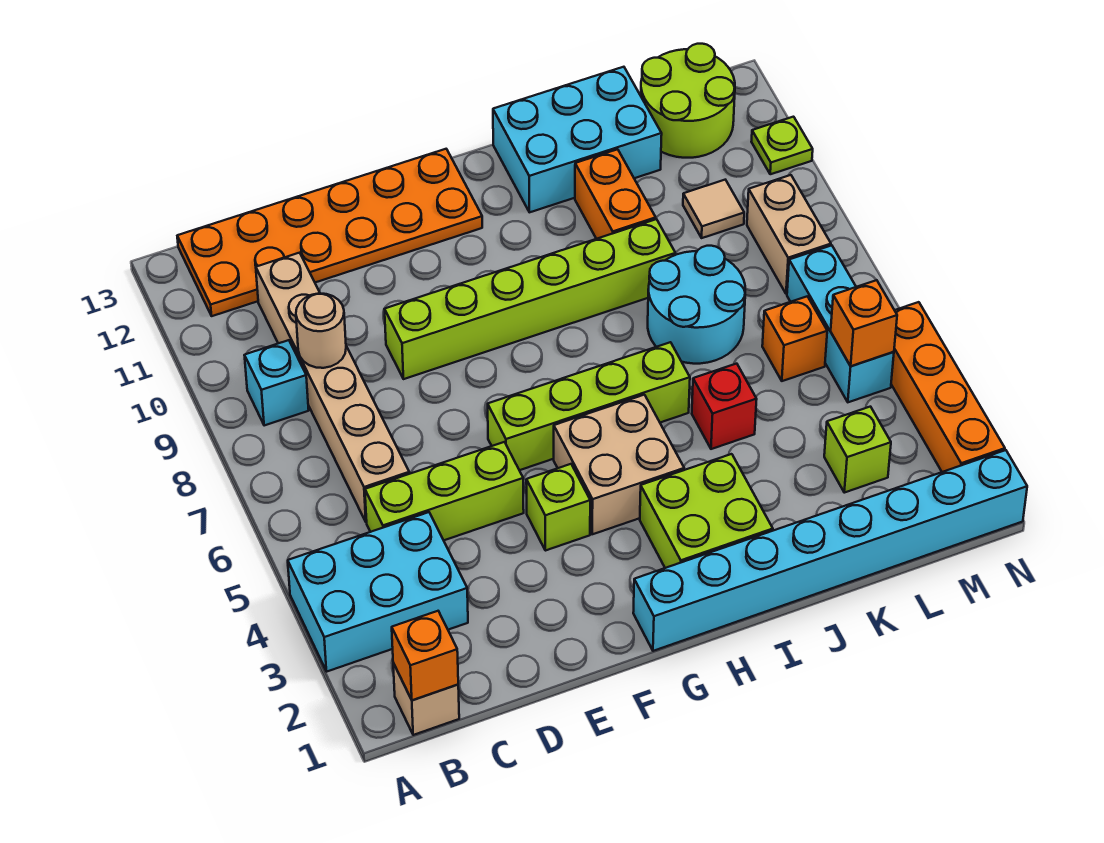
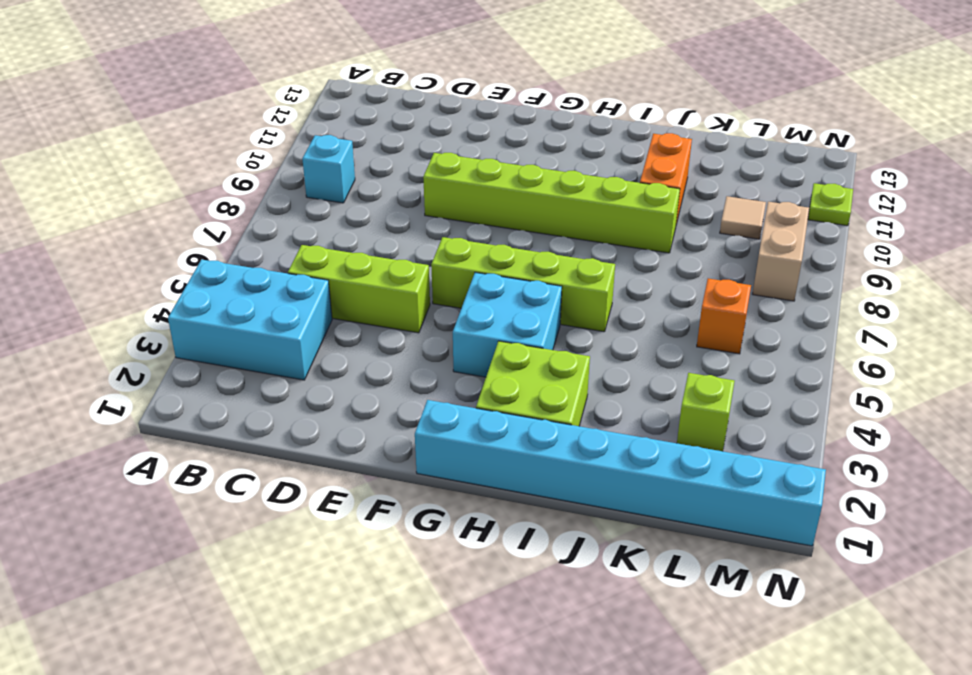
cyan brick G4:H5 level 1 -> tan brick G4:H5 level 1
none -> tan brick B1 level 1
none -> orange plate B12:G13 level 1
none -> tan brick C6:C11 level 1

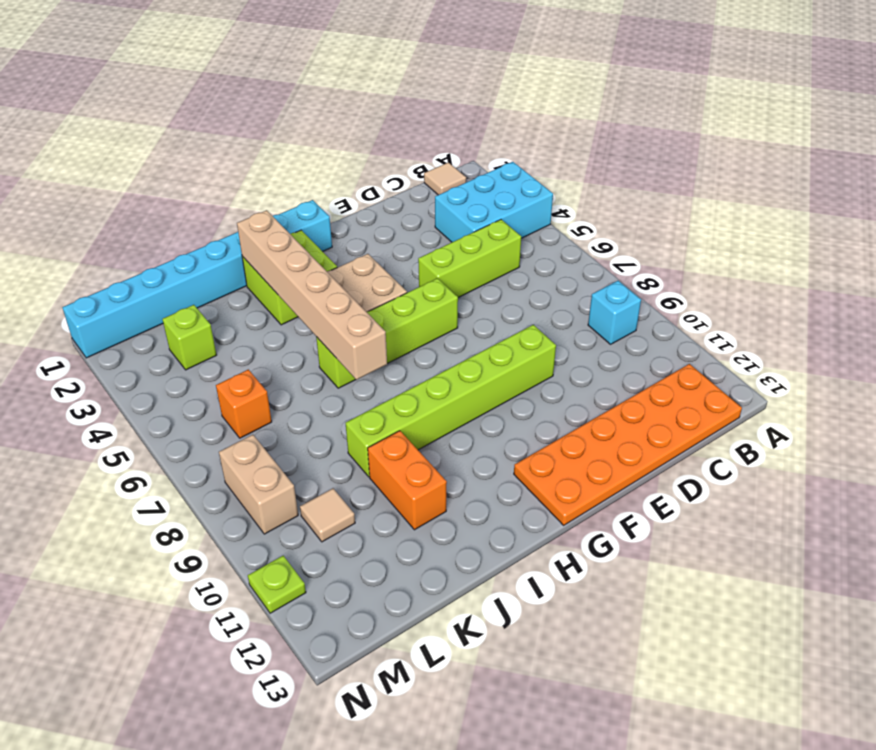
tan tile B1 level 1 -> tan brick B1 level 1
tan brick I2:I7 level 2 -> tan brick C6:C11 level 1
none -> lime brick F4 level 1
none -> cyan brick I12:K13 level 1
none -> red brick J5 level 1

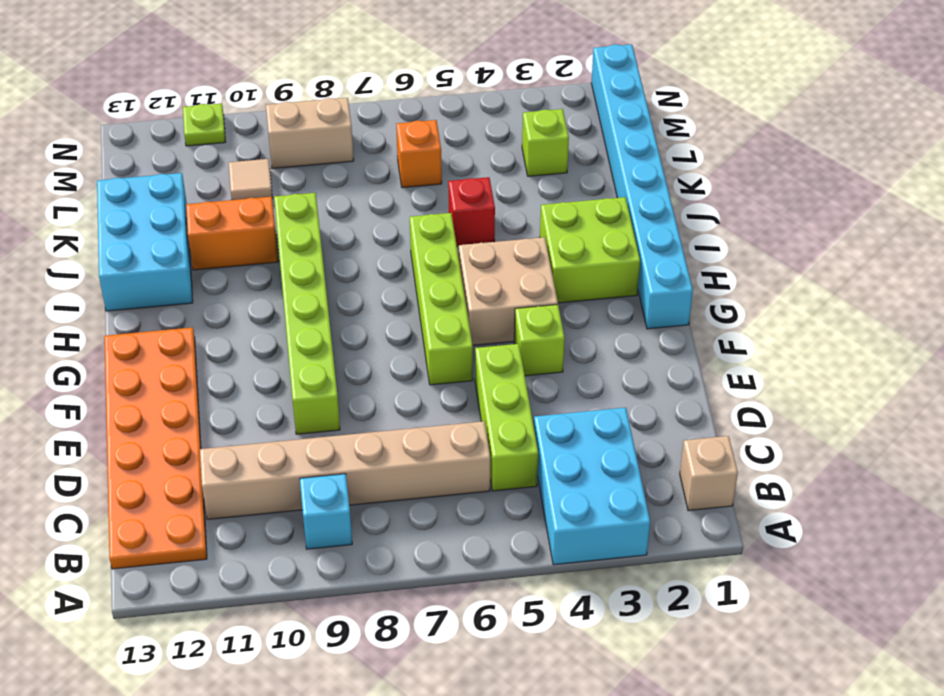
none -> cyan round brick J7:K8 level 1
none -> lime round brick L12:M13 level 1
none -> cyan brick M5:M7 level 1

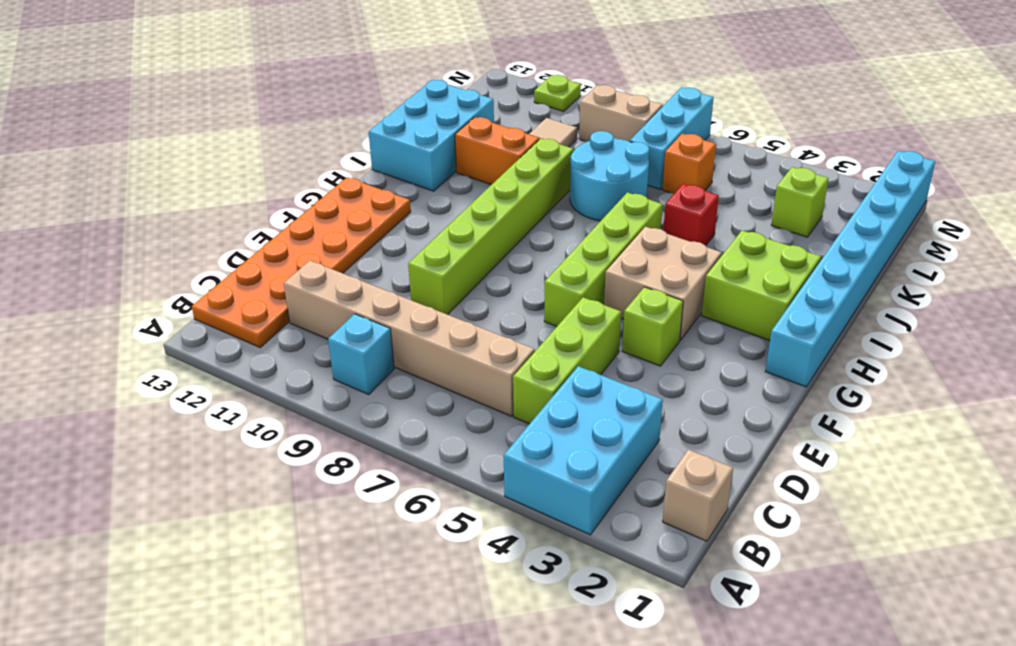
cyan brick L7:N7 level 1 -> cyan brick M5:M7 level 1
none -> lime round brick L12:M13 level 1
none -> orange brick N2:N5 level 1
none -> orange brick B1 level 2

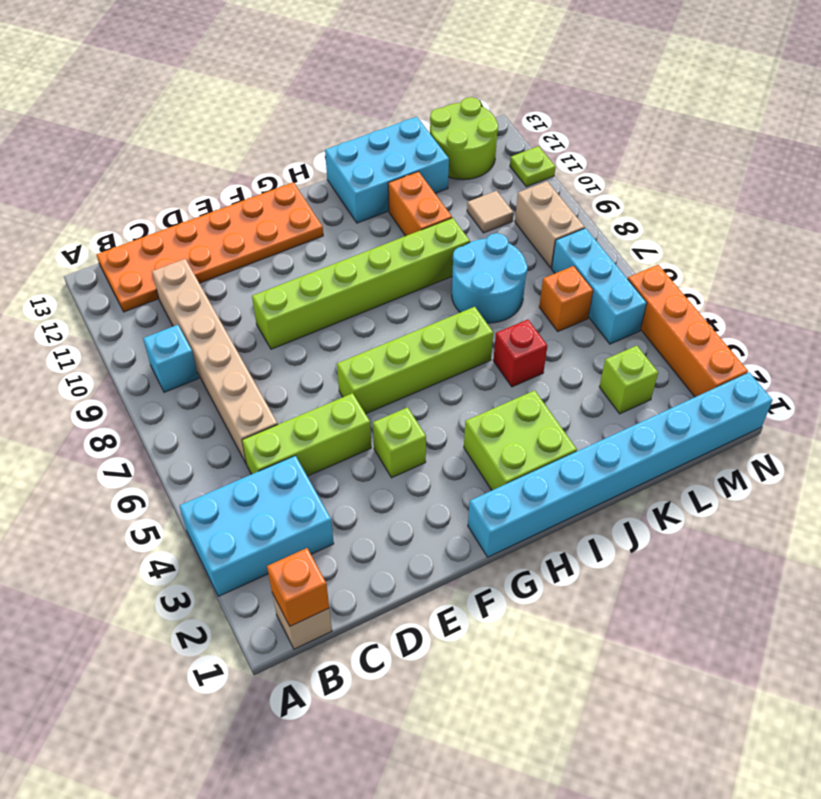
none -> tan brick G4:H5 level 1
none -> tan round brick C9 level 2
none -> orange brick M5 level 2

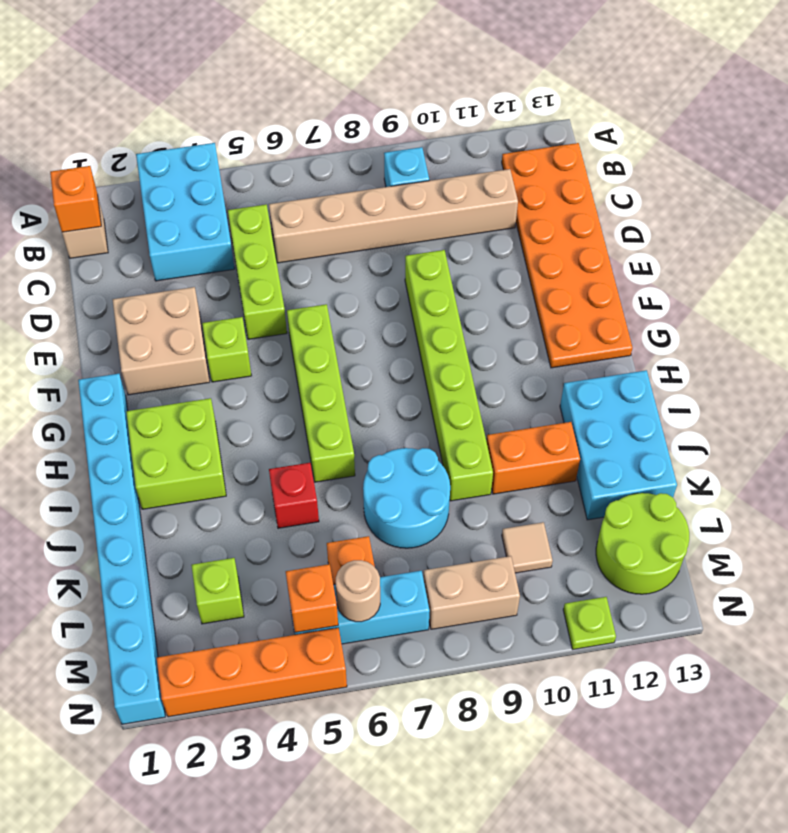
tan brick E2:F3 level 1 -> tan brick G4:H5 level 1
tan round brick M6 level 2 -> tan round brick C9 level 2

